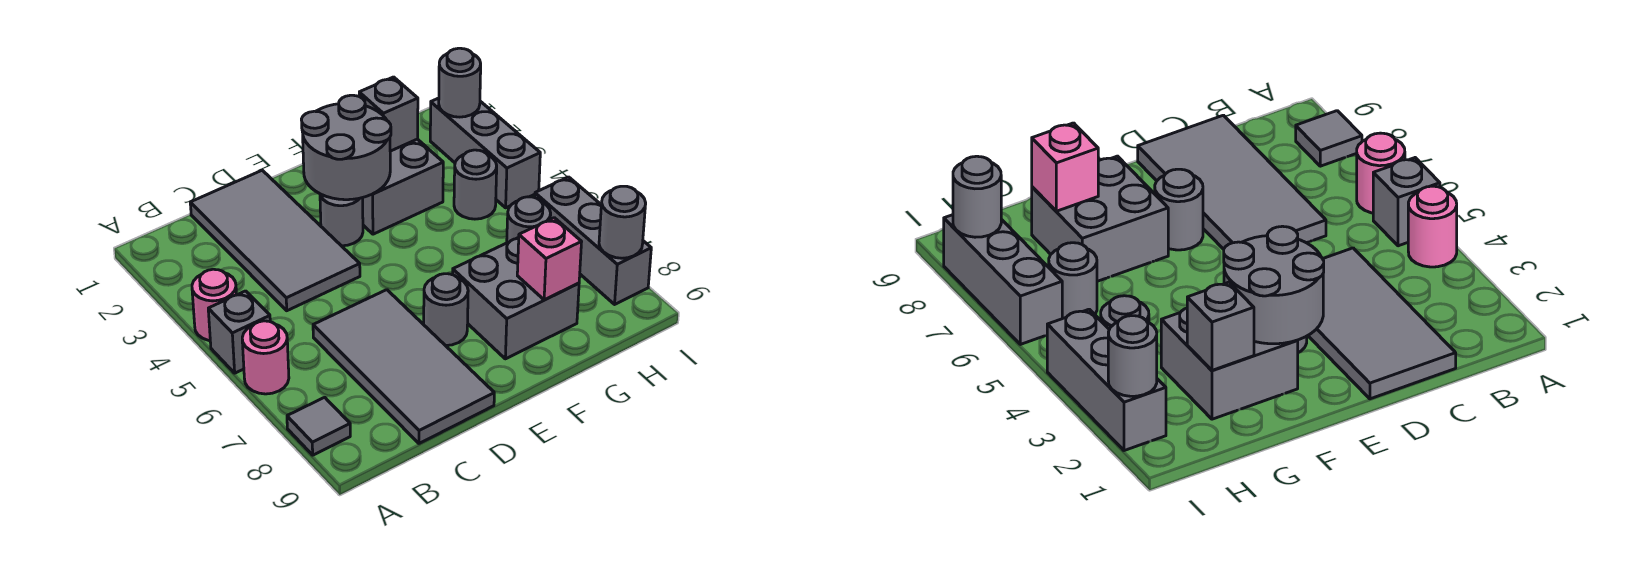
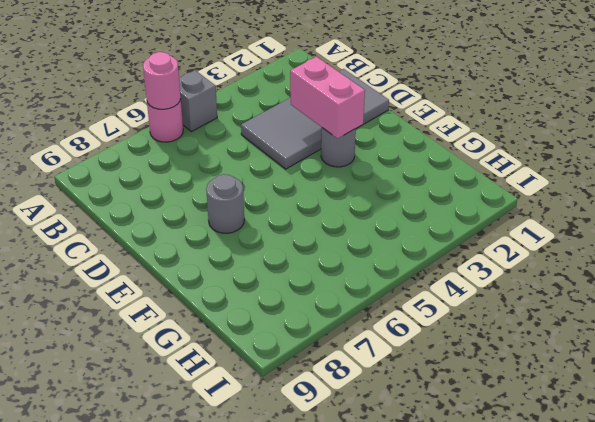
pink round brick A6 level 2 -> pink round brick A4 level 1
pink brick D3:E3 level 2 -> grey round brick E2:F3 level 2
none -> grey tile A8 level 1
none -> grey tile C6:D9 level 1
none -> grey brick F2:G3 level 1

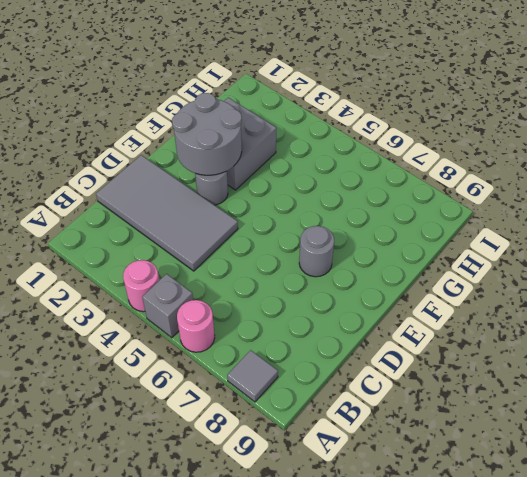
none -> grey tile C6:D9 level 1
none -> grey brick F7:G8 level 1
none -> grey round brick H4 level 1

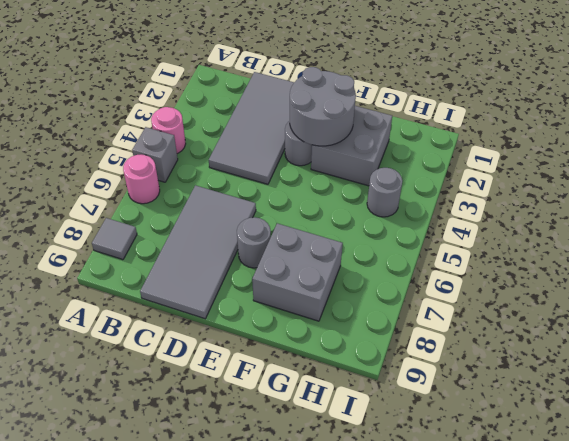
none -> grey round brick H6 level 1
none -> grey brick I2:I4 level 1
none -> grey brick I6:I8 level 1

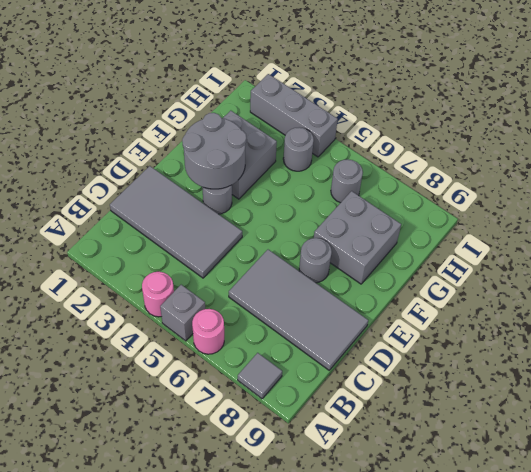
none -> grey brick I6:I8 level 1
none -> grey brick G2 level 2
none -> pink brick G8 level 2

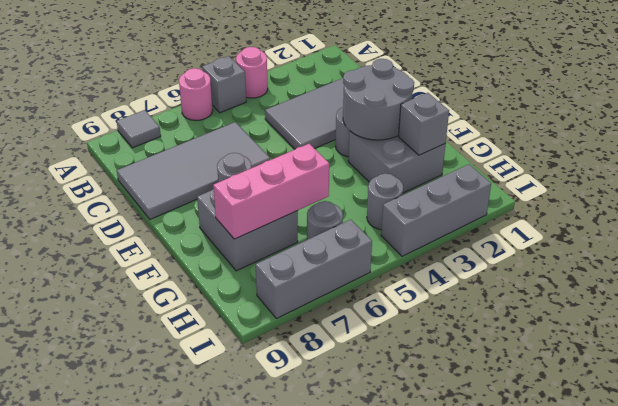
pink brick G6:G8 level 2 -> pink brick G8 level 2
none -> grey round brick I2 level 2
none -> grey round brick I8 level 2

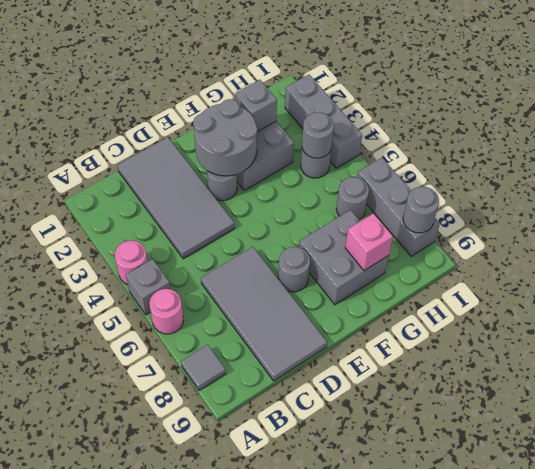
grey round brick H4 level 2 -> grey round brick I2 level 2

